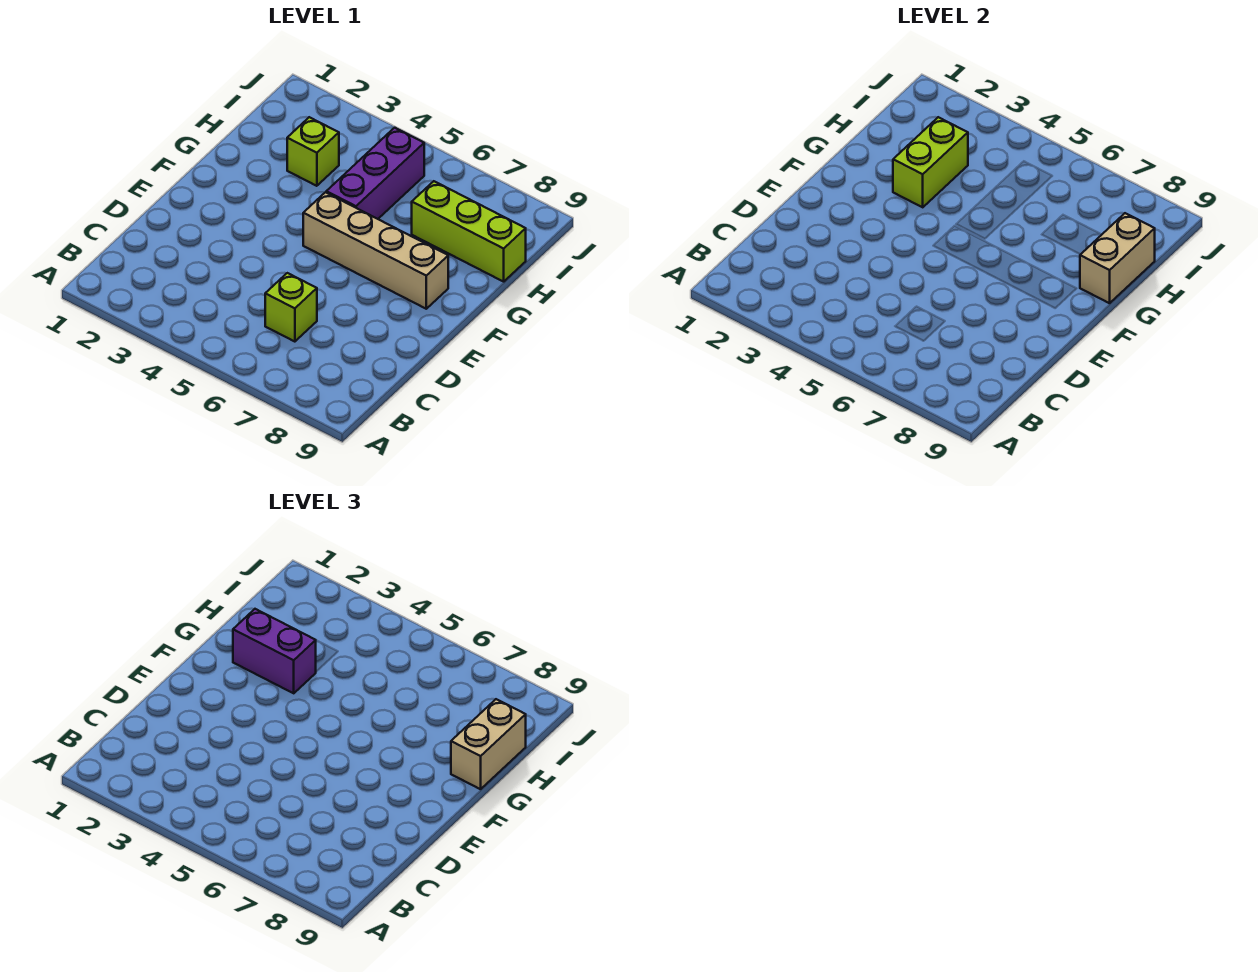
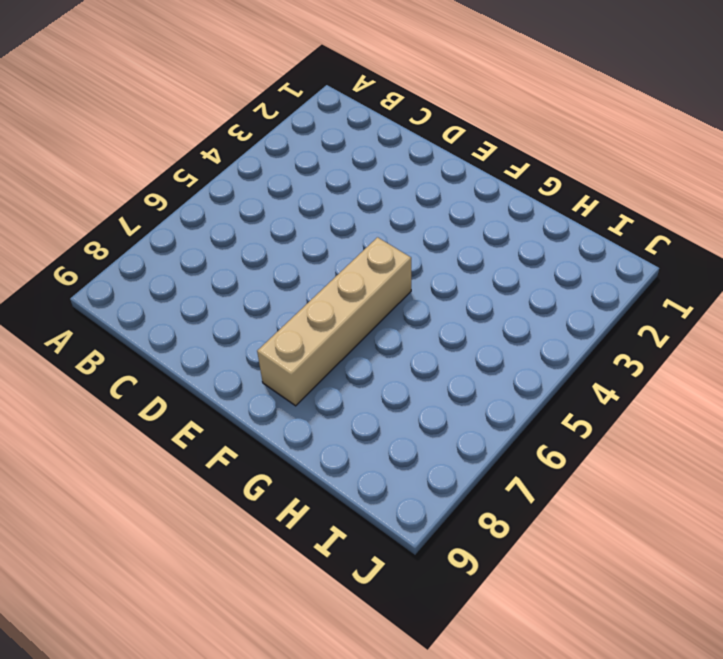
none -> lime brick C6 level 1
none -> purple brick G5:I5 level 1

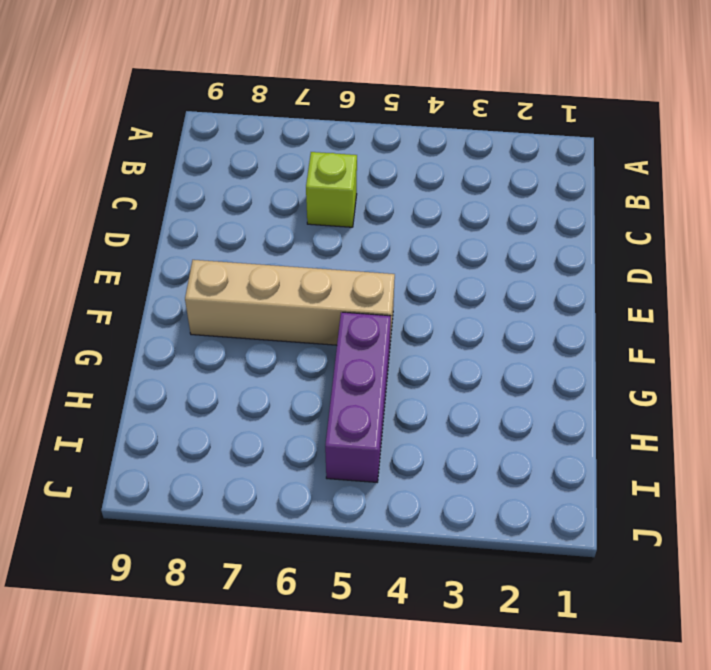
none -> lime brick H3 level 1
none -> lime brick H7:H9 level 1

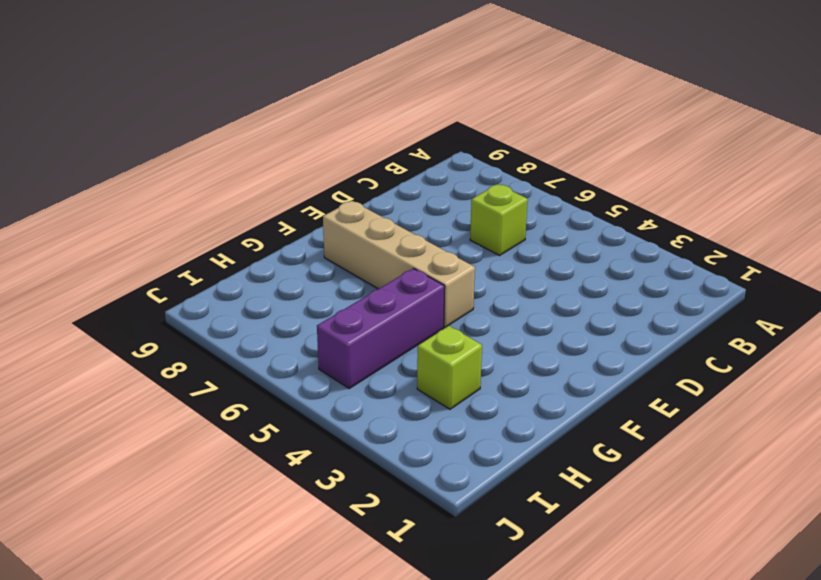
none -> lime brick H7:H9 level 1
none -> lime brick G3:H3 level 2

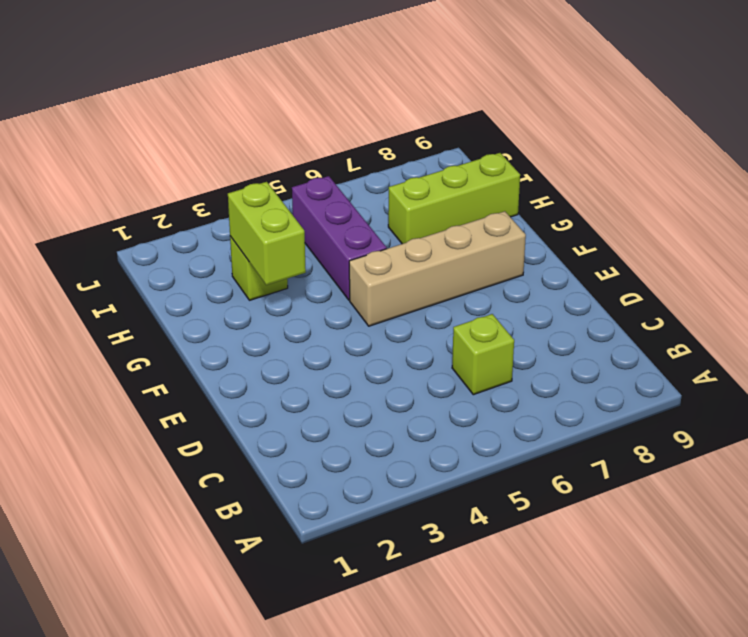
none -> tan brick G9:H9 level 2
none -> purple brick G2:G3 level 3

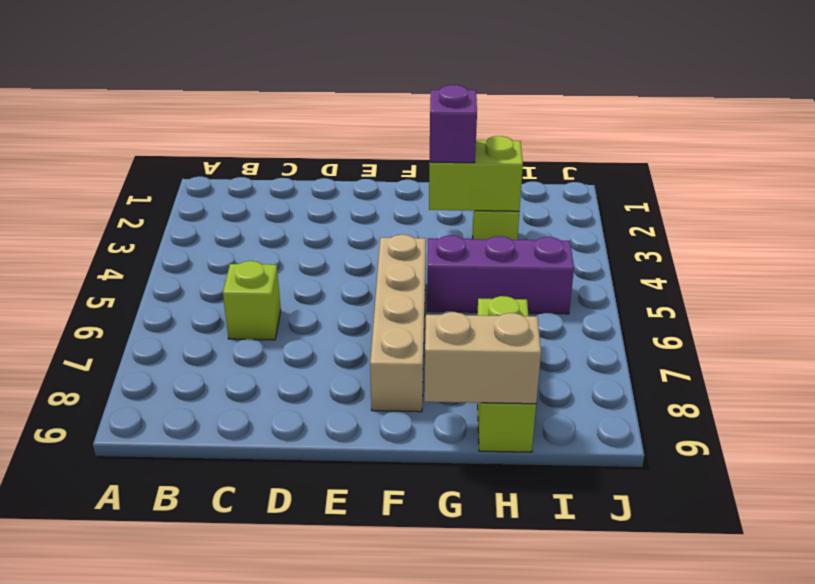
purple brick G3 level 3 -> purple brick G2:G3 level 3
none -> tan brick G9:H9 level 3

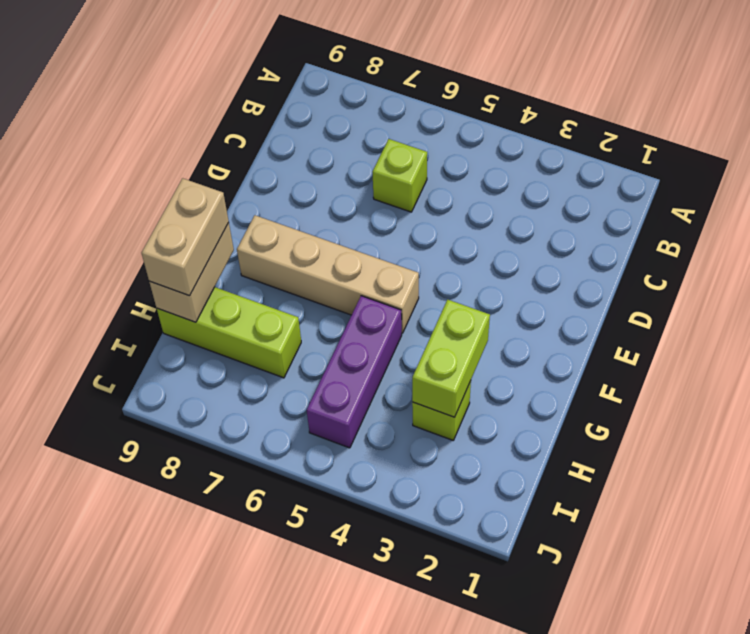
none -> purple brick G2:G3 level 3

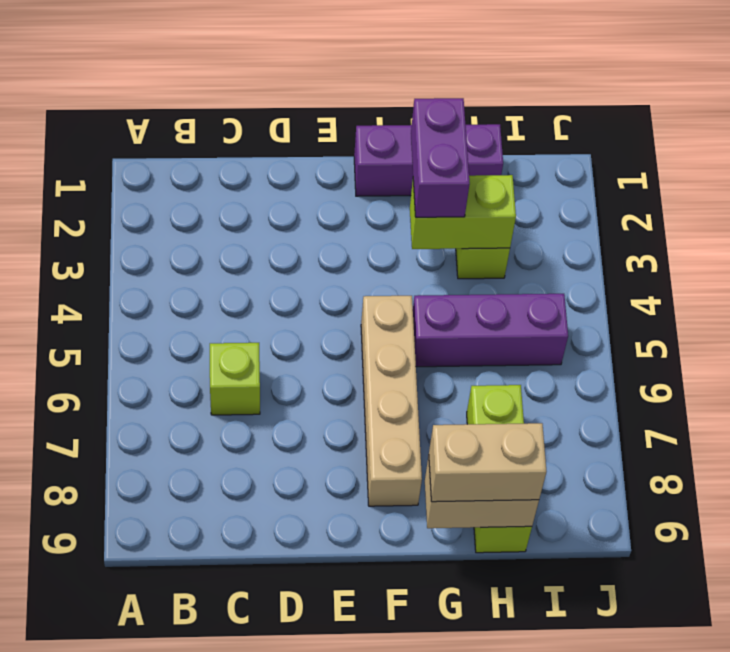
purple brick F1:H1 level 1 -> none

